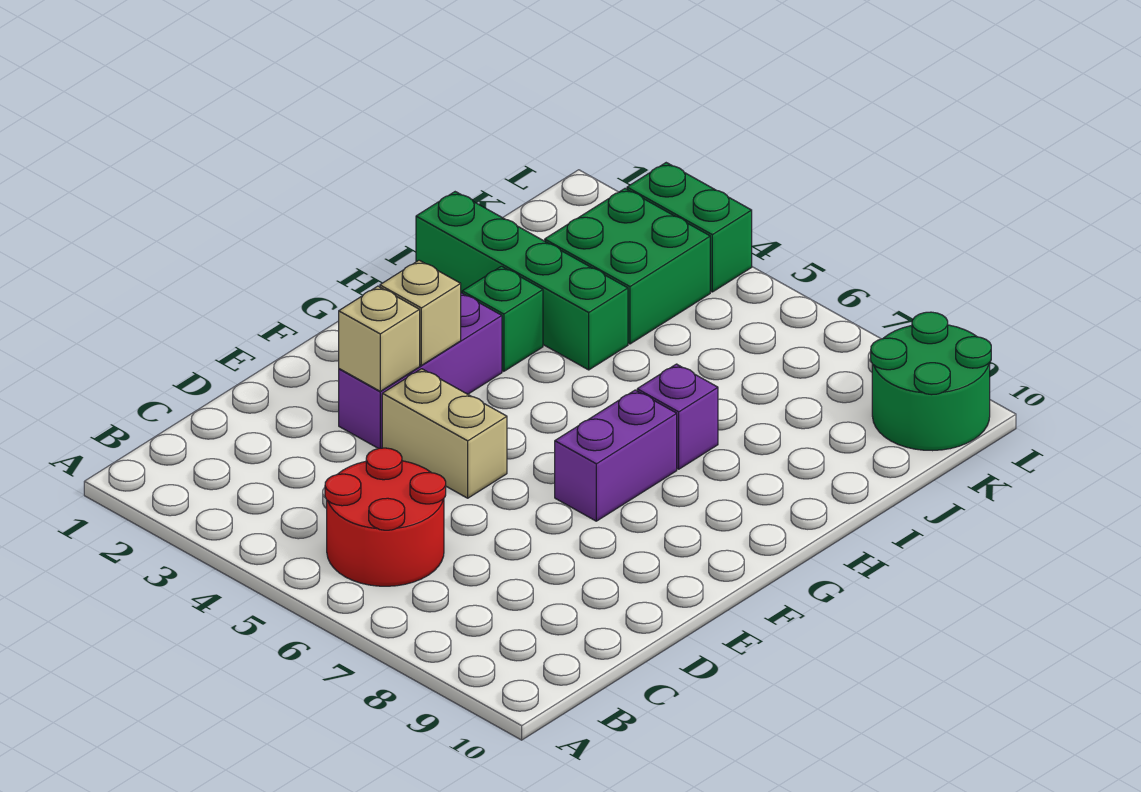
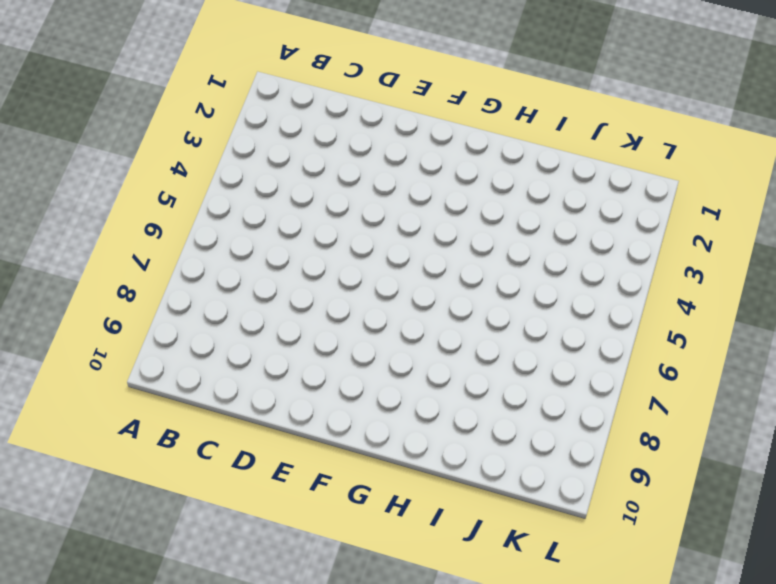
none -> red round brick B5:C6 level 1
none -> purple brick E3:G3 level 1
none -> tan brick E4:E5 level 1

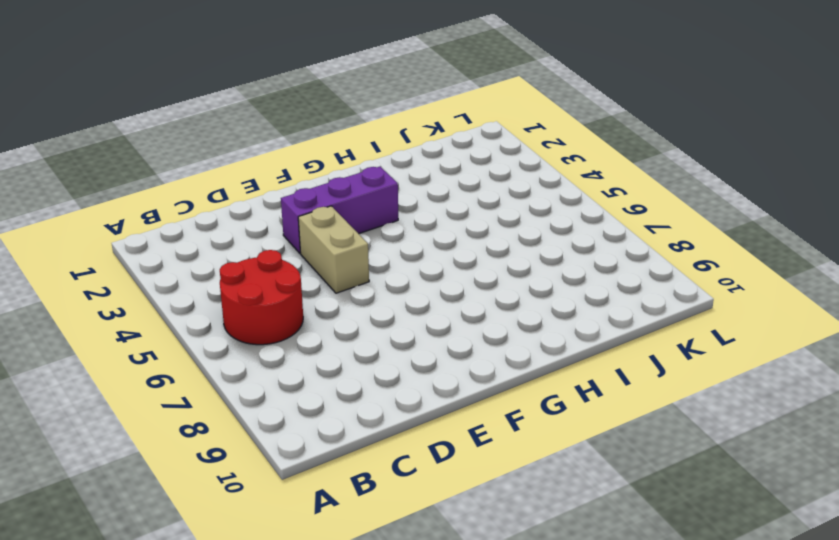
none -> purple brick F7:G7 level 1
none -> green brick H3 level 1
none -> purple brick H7 level 1

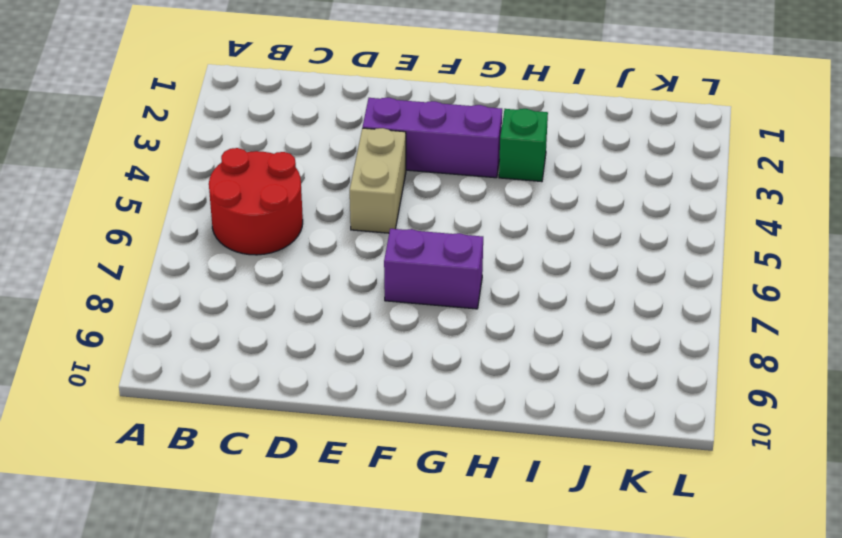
none -> purple brick H7 level 1
none -> green brick I1:I4 level 1
none -> green brick J3:K4 level 1

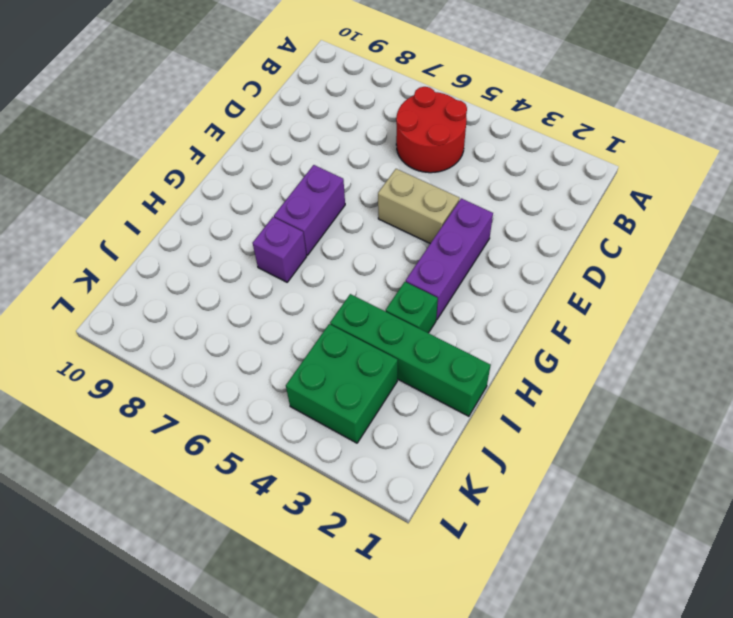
none -> green round brick K9:L10 level 1
none -> green brick L3:L4 level 1
none -> tan brick E3 level 2

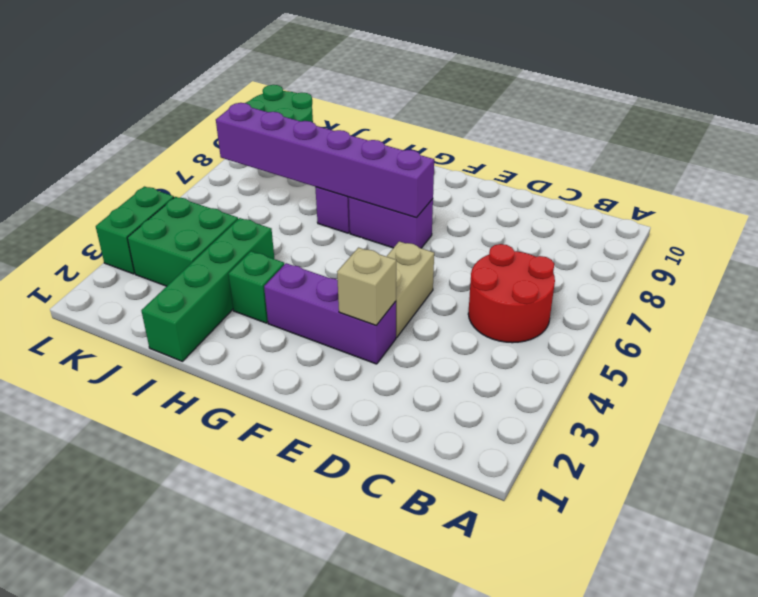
purple brick F7:K7 level 2 -> none
none -> tan brick F3 level 2

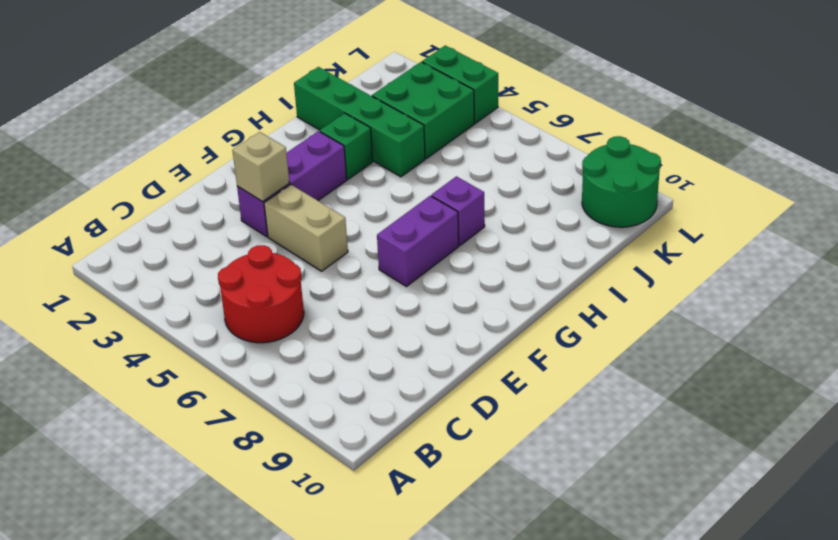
none -> tan brick F3 level 2

